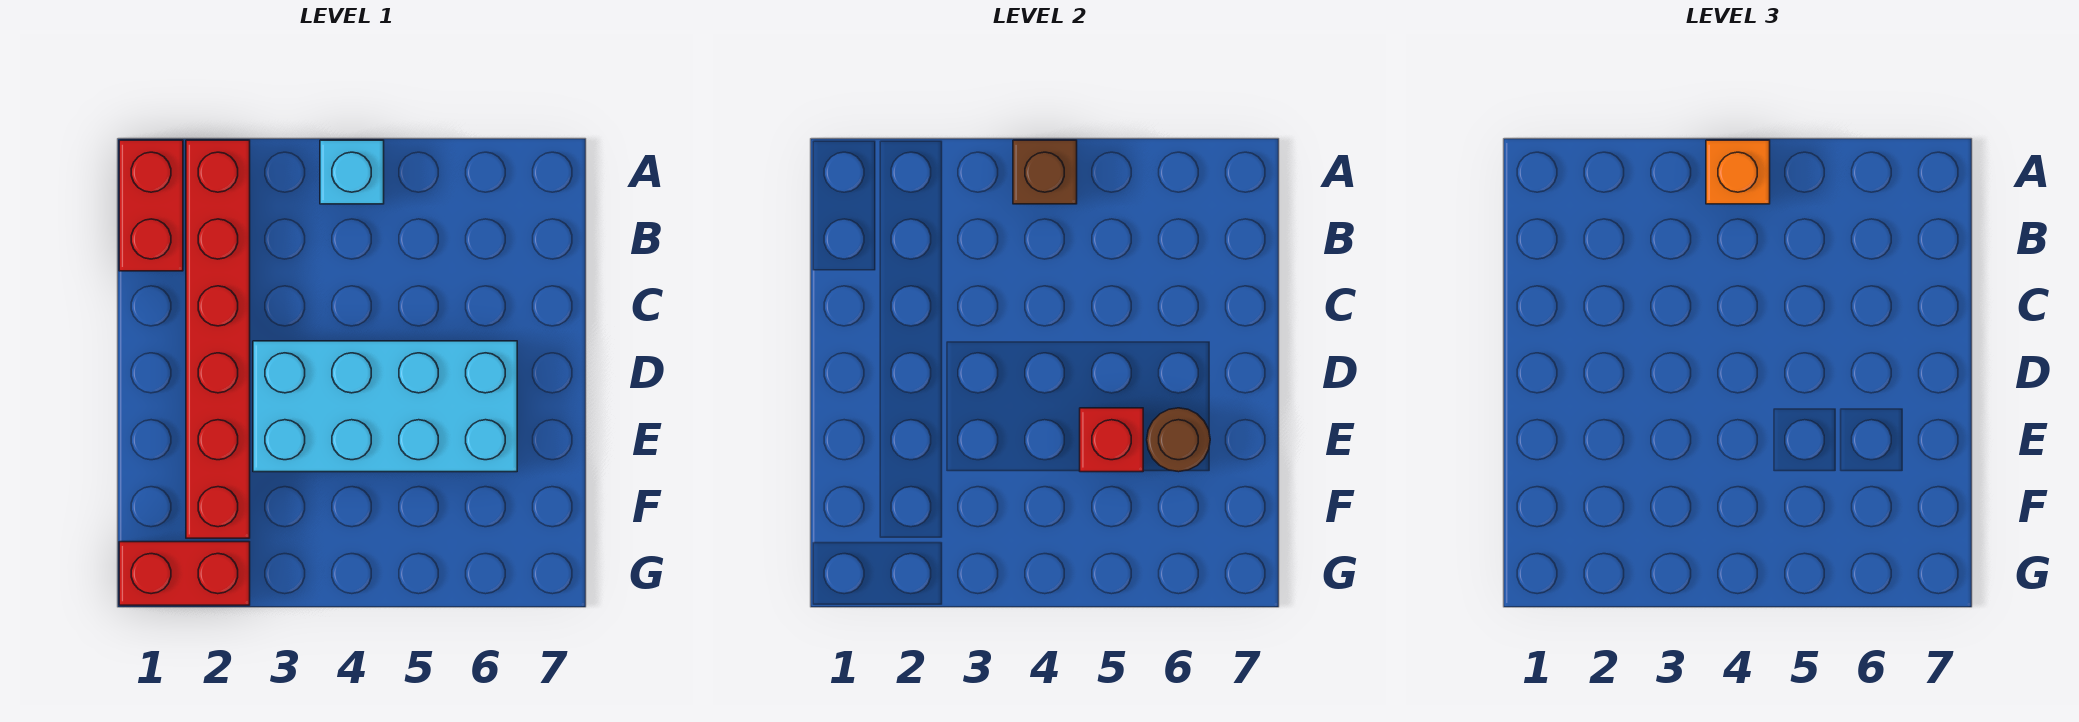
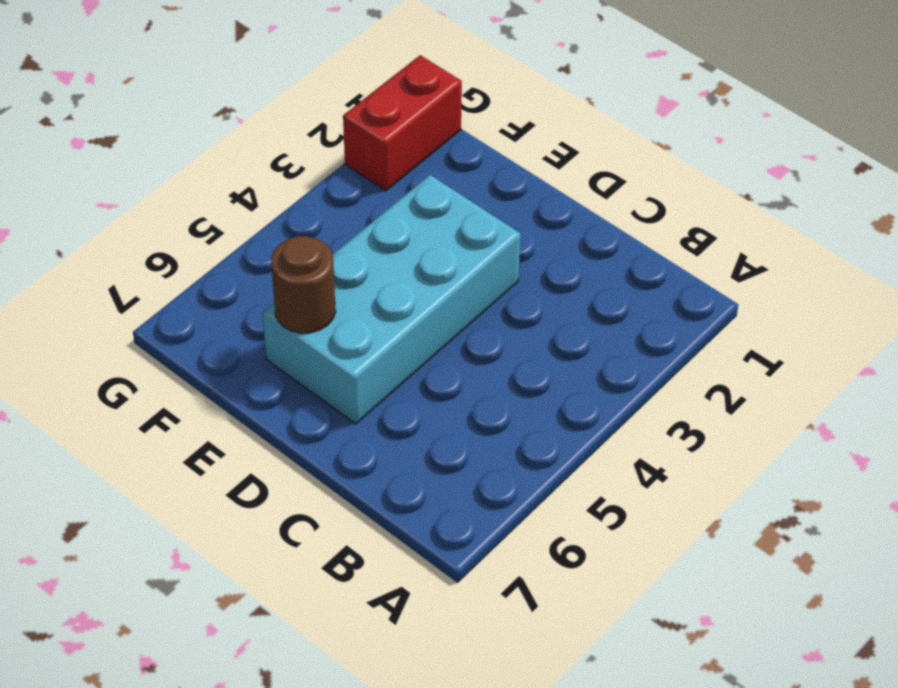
none -> red brick A1:B1 level 1
none -> red brick A2:F2 level 1

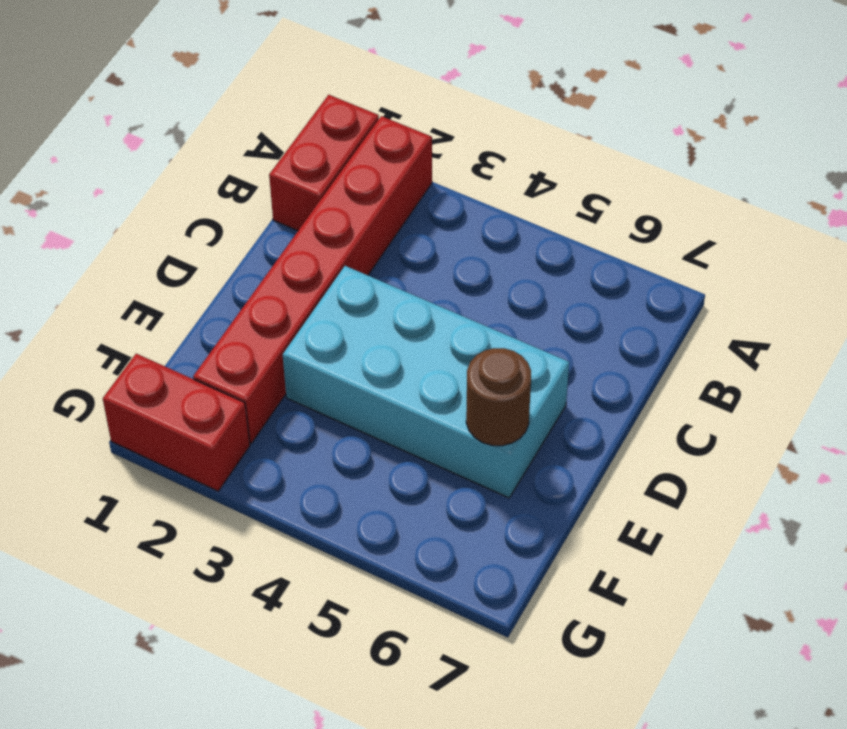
none -> cyan brick A4 level 1
none -> brown brick A4 level 2

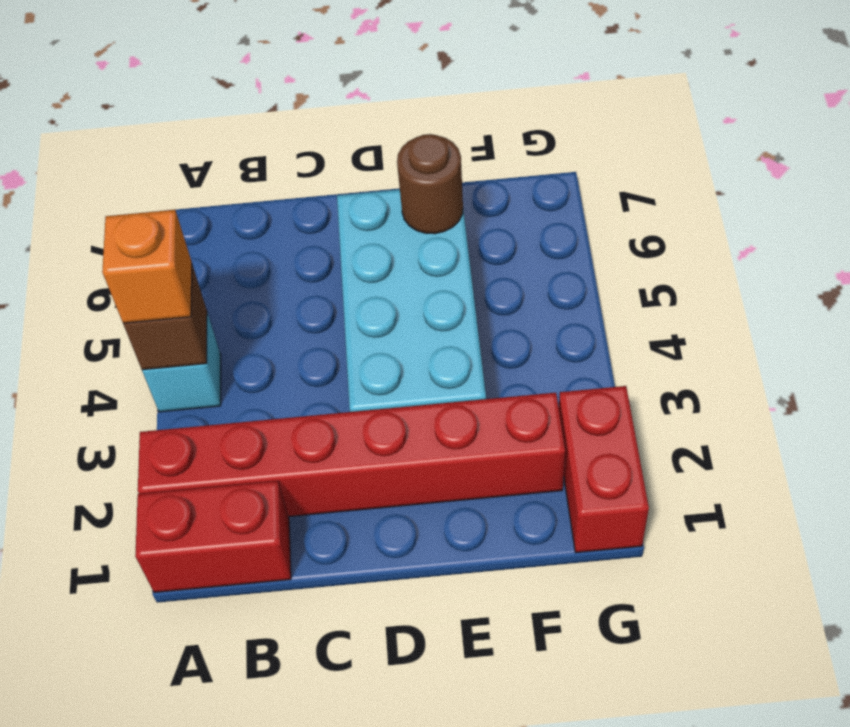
none -> red brick E5 level 2

